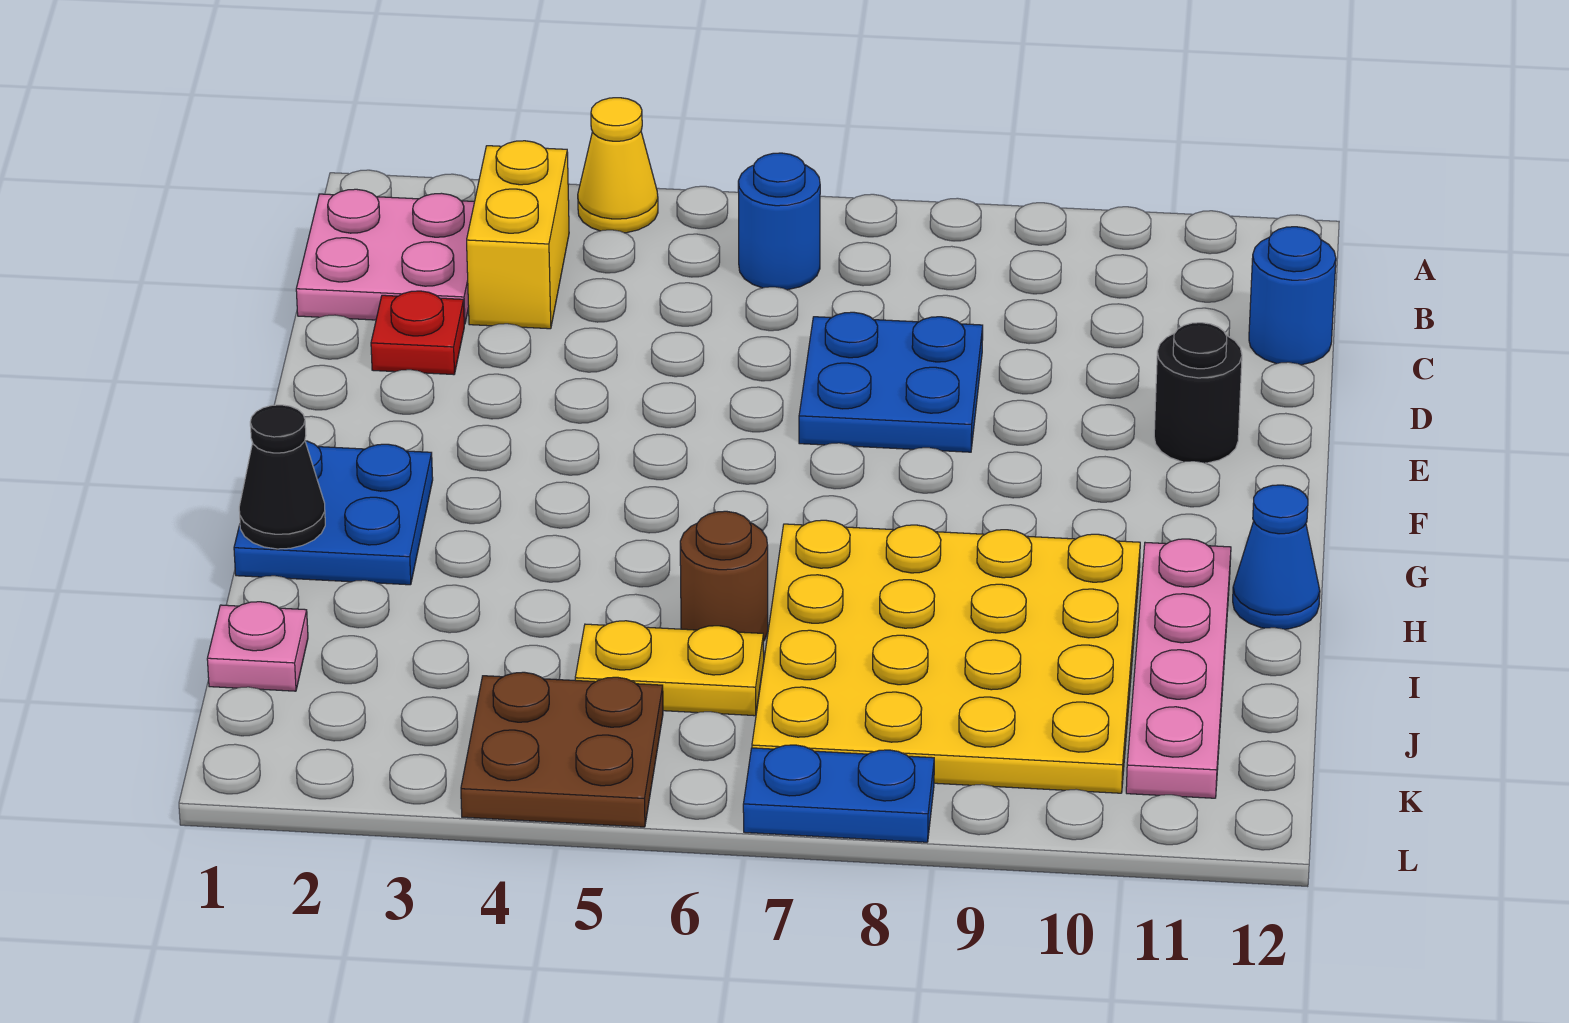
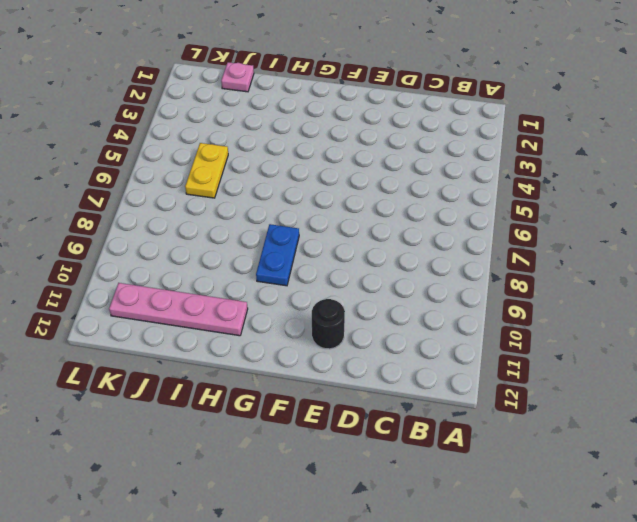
blue plate G8:G9 level 1 -> blue plate L7:L8 level 1
none -> yellow cone A4 level 1
none -> pink plate B1:C2 level 1
none -> yellow brick B3:C3 level 1

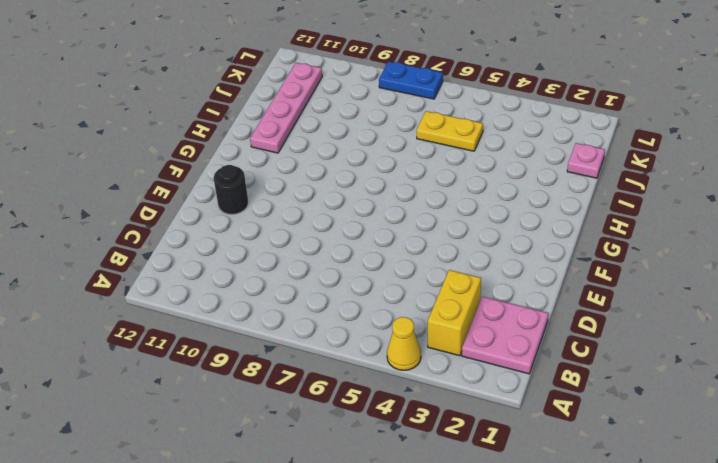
none -> blue round brick B6 level 1
none -> blue round brick C12 level 1
none -> red plate D2 level 1

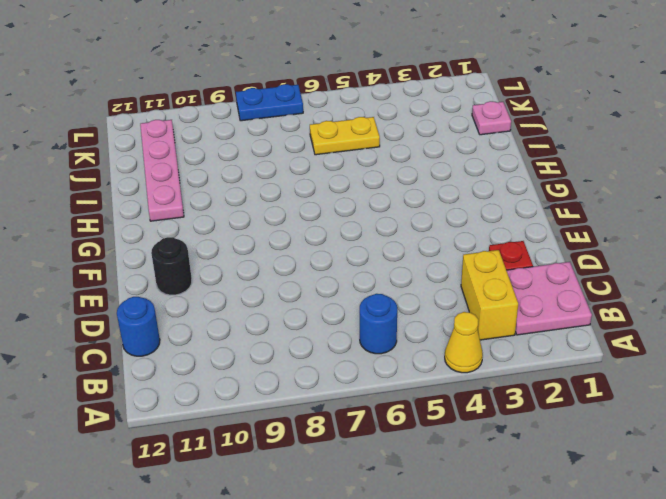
none -> blue plate D7:E8 level 1
none -> blue plate G1:H2 level 1
none -> yellow plate H7:K10 level 1

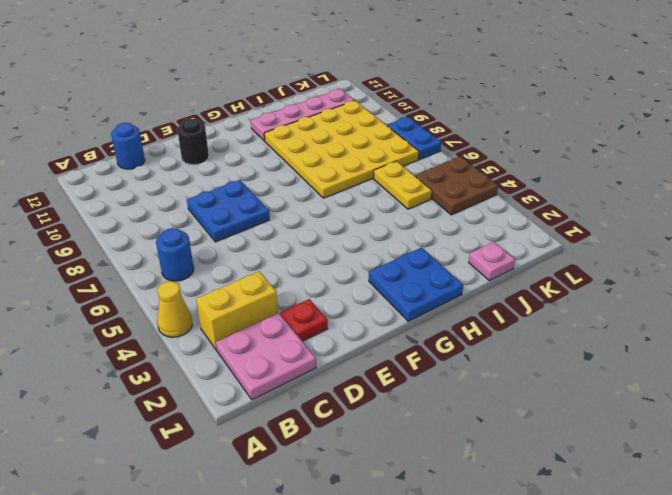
none -> blue cone H12 level 1
none -> brown round brick I6 level 1
none -> black cone H1 level 2

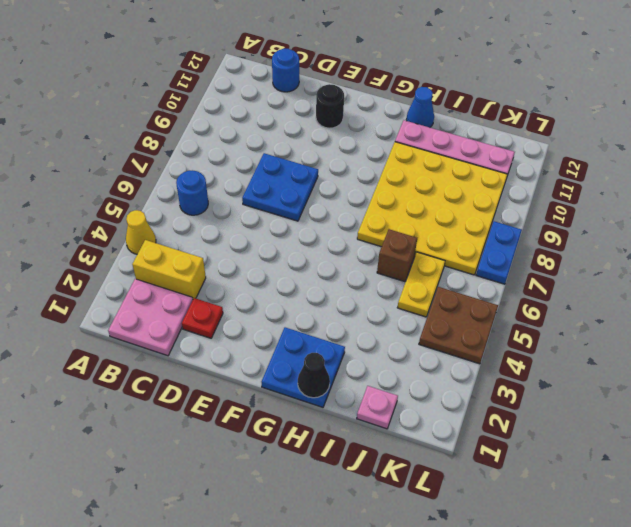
brown brick I6 level 1 -> brown round brick I6 level 1

